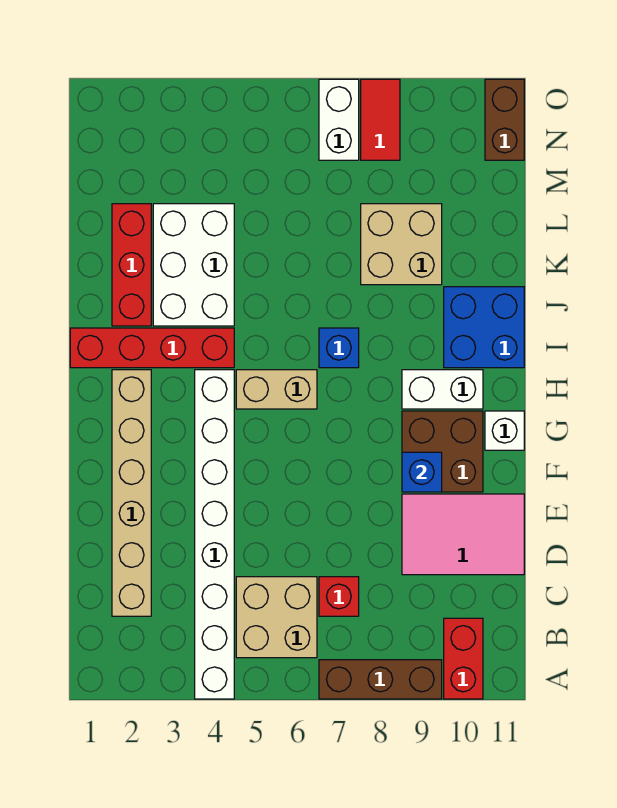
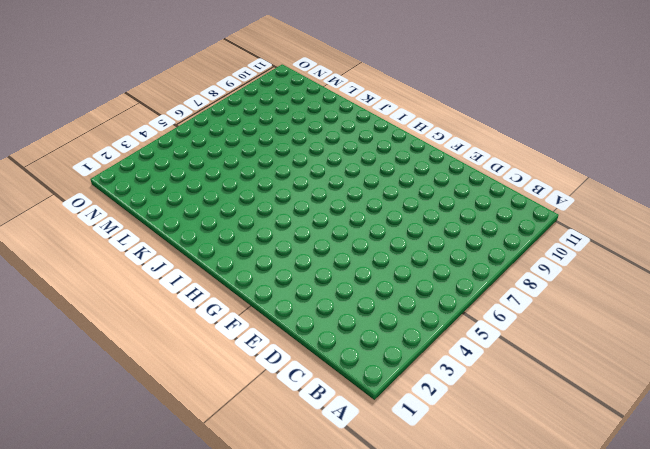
none -> white brick A4:H4 level 1
none -> brown brick A7:A9 level 1
none -> red brick A10:B10 level 1

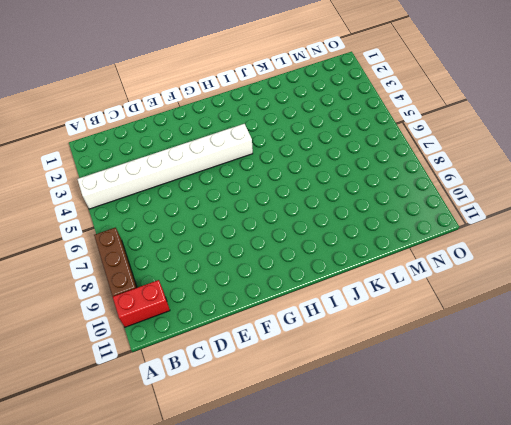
none -> tan brick B5:C6 level 1
none -> tan brick C2:H2 level 1
none -> red brick C7 level 1

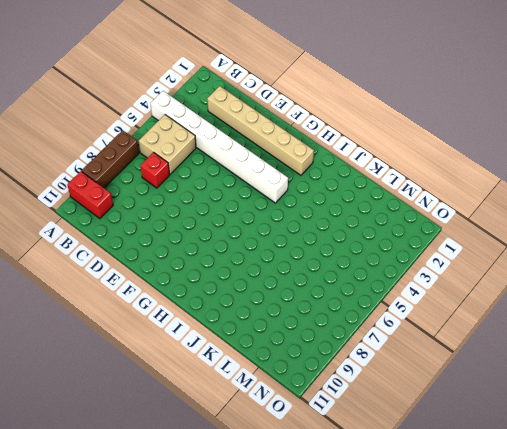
none -> pink tile D9:E11 level 1
none -> brown brick F9:G10 level 1
none -> white brick G11 level 1

